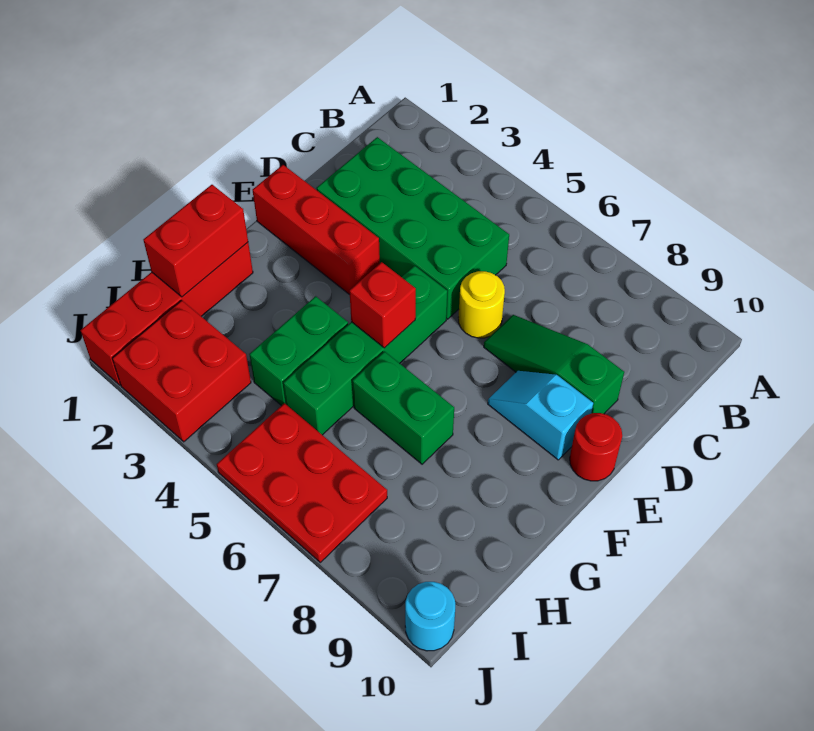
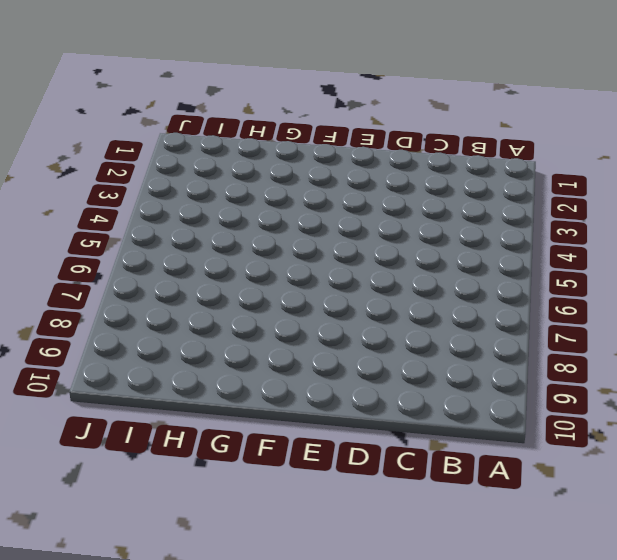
none -> green brick C2:D5 level 1
none -> yellow round brick D6 level 1
none -> green slope D7:D9 level 1 top 9

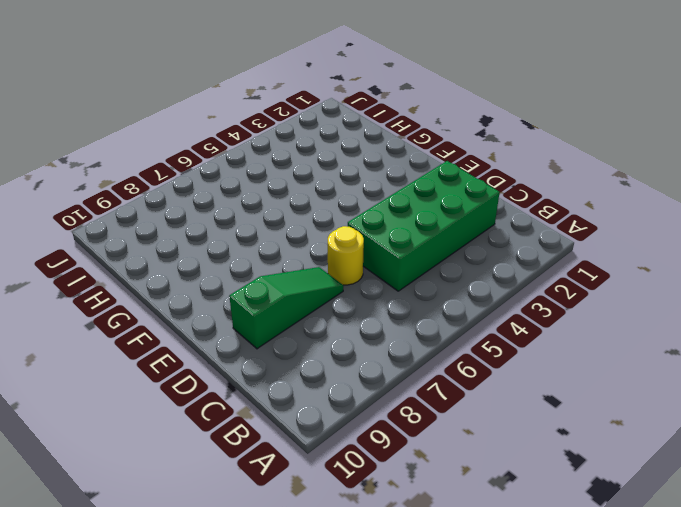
none -> red brick E1:E3 level 1
none -> green brick E5:H5 level 1
none -> cyan slope E8:E9 level 1 top 9

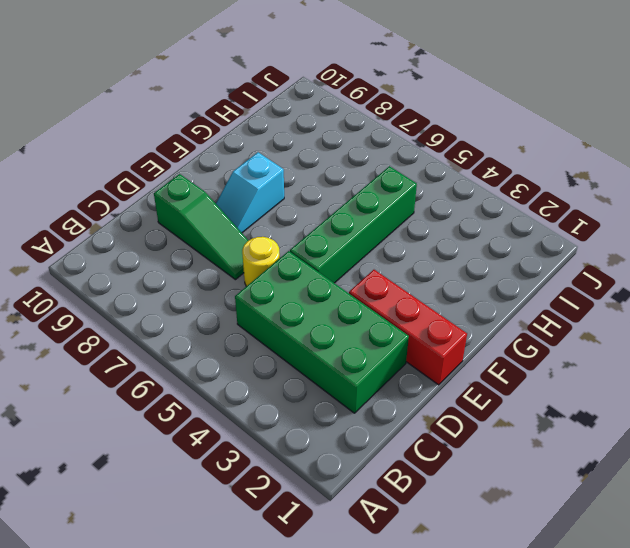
cyan slope E8:F8 level 1 top F -> cyan slope E8:E9 level 1 top 9
none -> red round brick E10 level 1
none -> red brick G1:J1 level 1
none -> green brick G4:H4 level 1

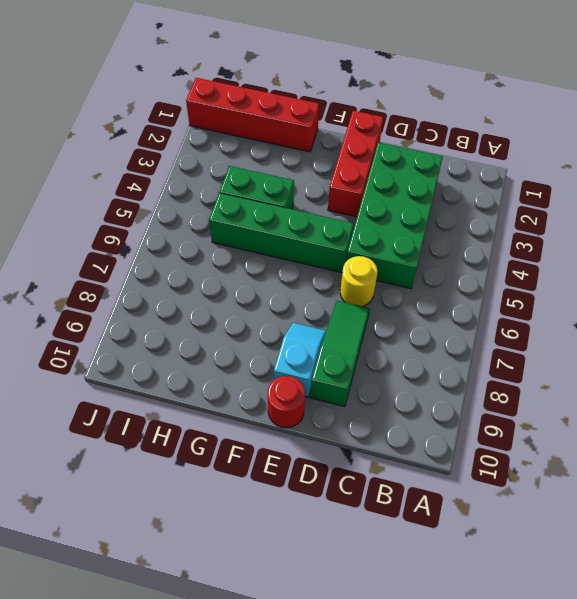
none -> green brick G6:G7 level 1
none -> red brick I2:J3 level 1
none -> red plate I5:J7 level 1

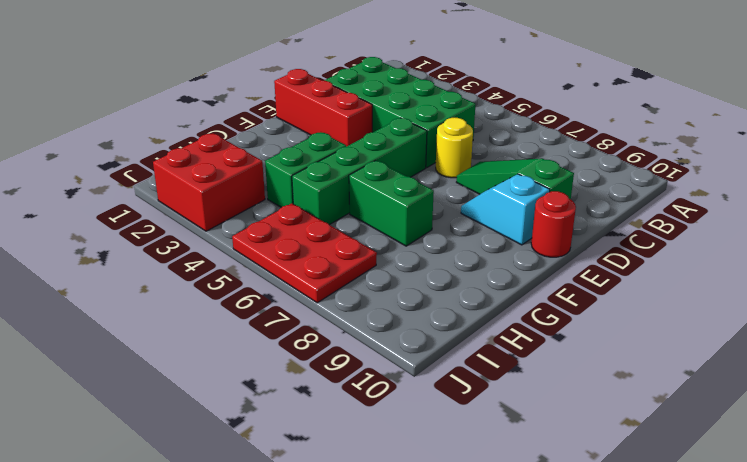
none -> red brick G1:J1 level 1
none -> cyan round brick J10 level 1
none -> red brick F5 level 2

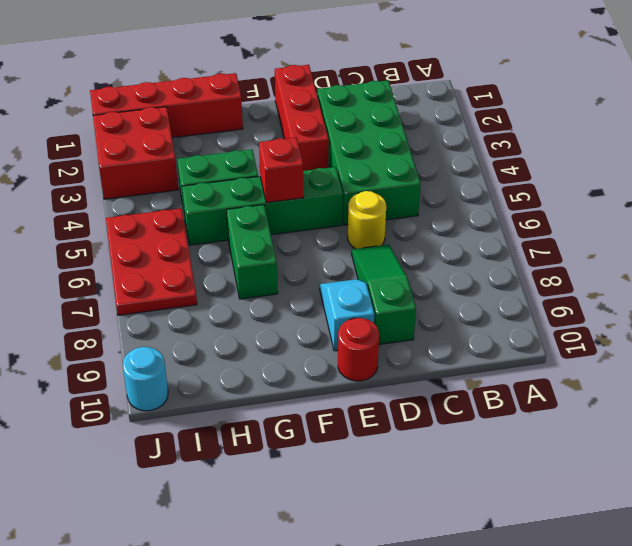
none -> red brick G1:H1 level 2

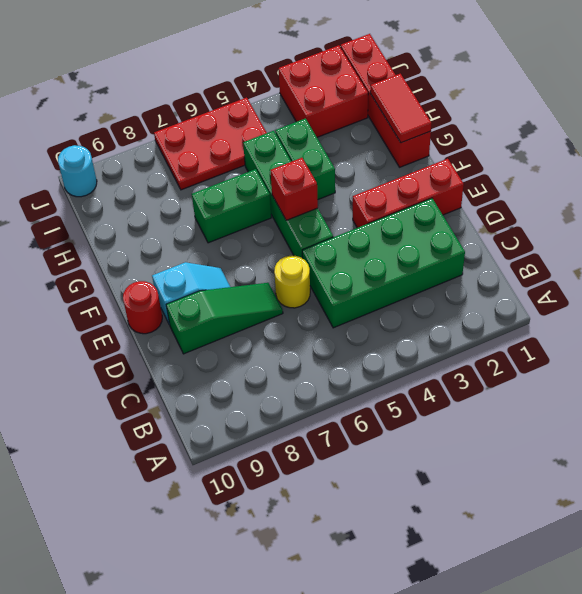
red tile G1:H1 level 2 -> red brick G1:H1 level 2

